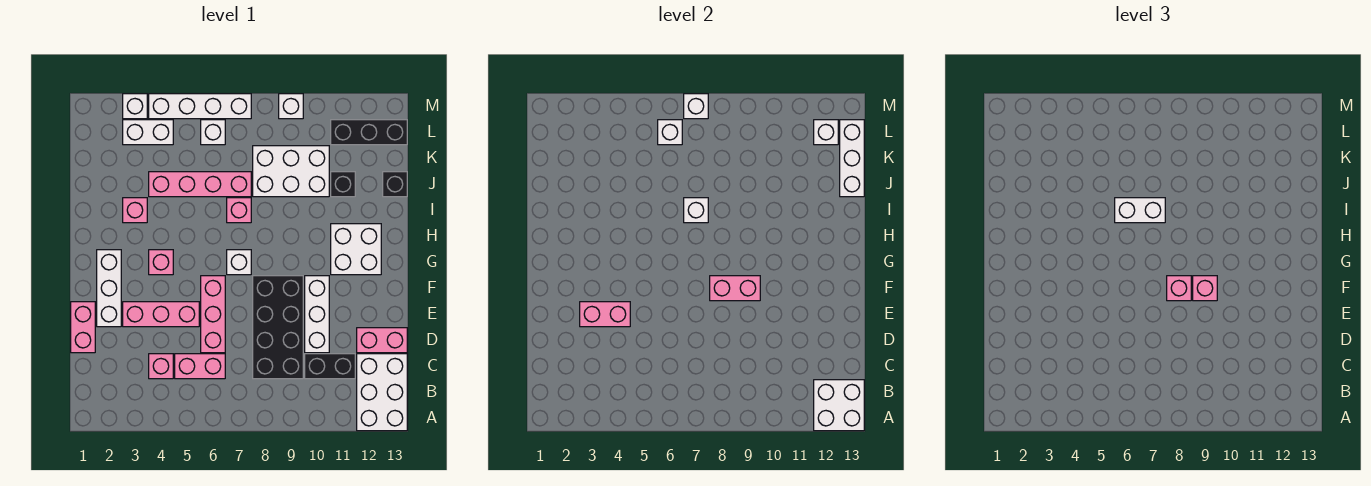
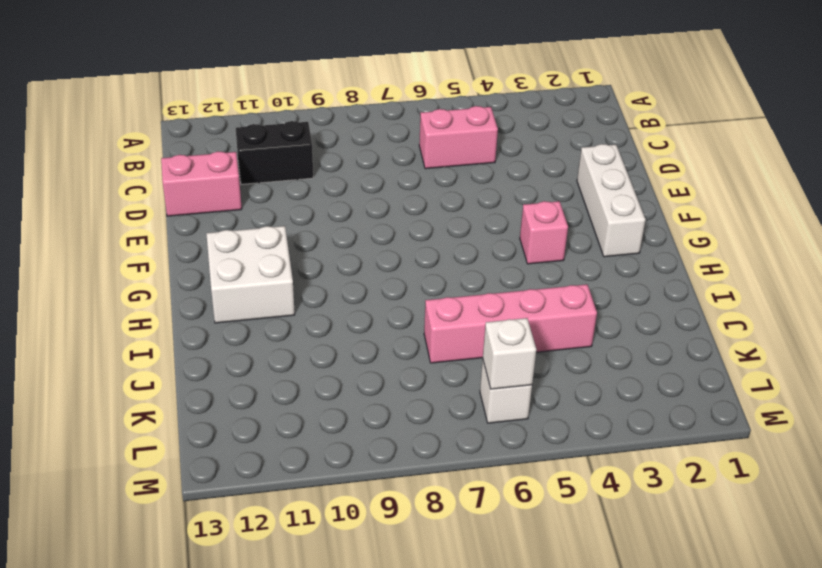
none -> white brick A12:C13 level 1
none -> pink brick C4 level 1
none -> black brick C8:F9 level 1
none -> pink brick D1:E1 level 1

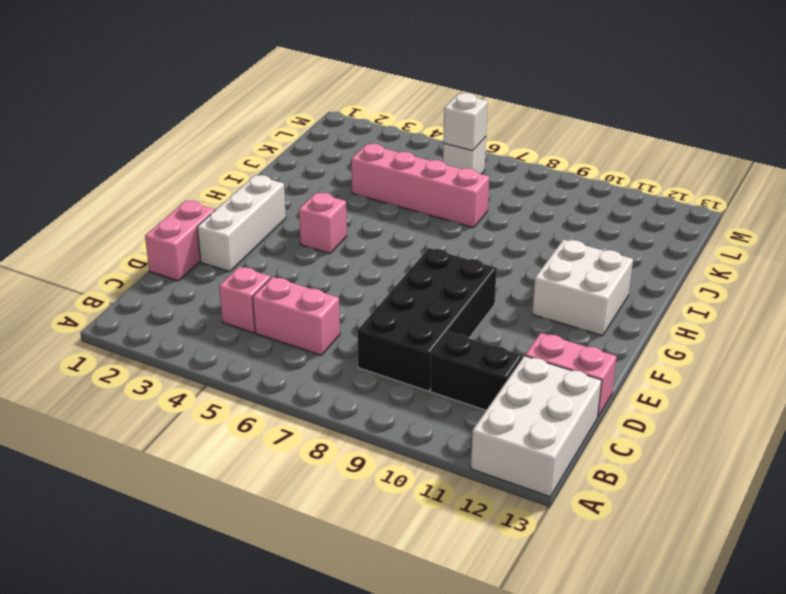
none -> pink brick D6:F6 level 1
none -> white brick D10:F10 level 1
none -> pink brick E3:E5 level 1
none -> white brick G7 level 1

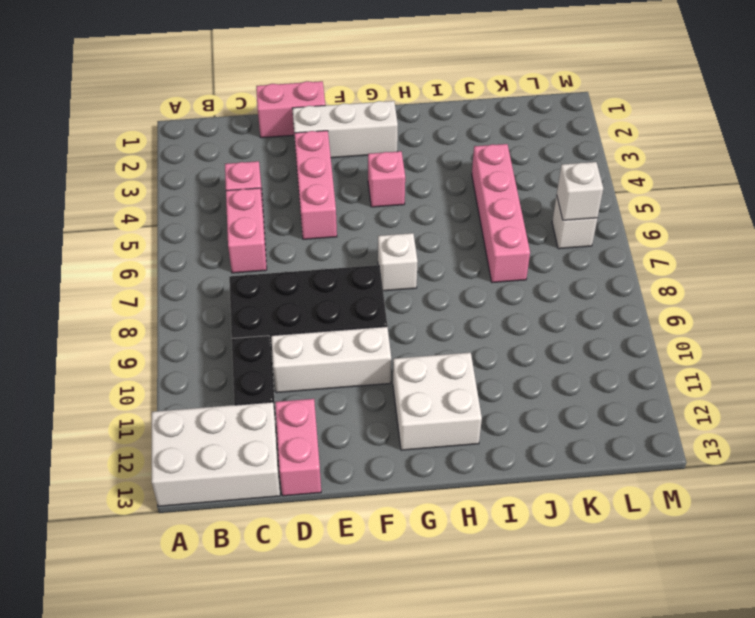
none -> pink brick D6:F6 level 1
none -> pink brick I3 level 1
none -> pink brick I7 level 1
none -> white brick J8:K10 level 1

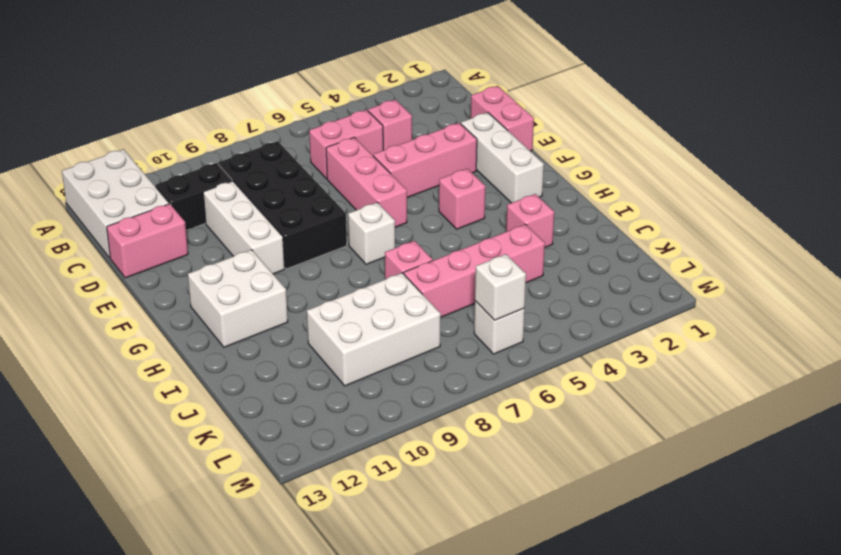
none -> black brick J11 level 1
none -> black brick J13 level 1
none -> white brick L3:L4 level 1
none -> black brick L11:L13 level 1

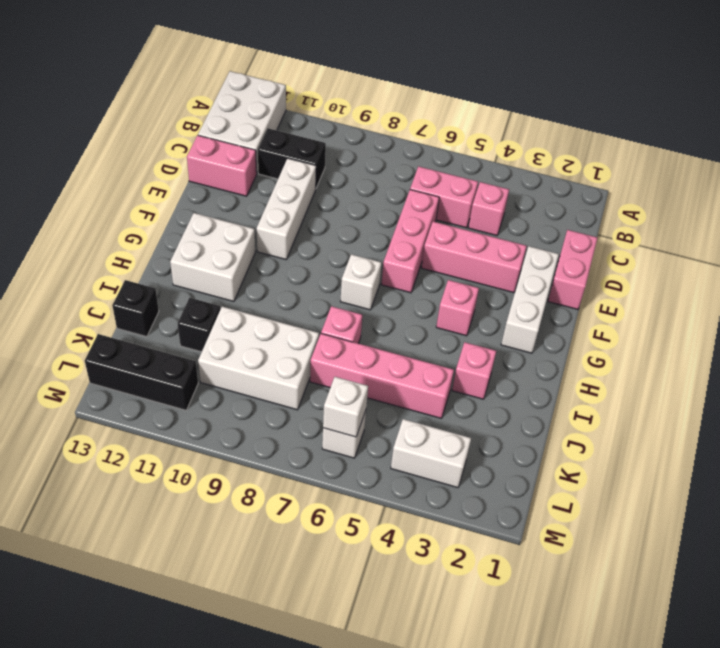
none -> black brick C8:F9 level 1
none -> white brick M3 level 1
none -> white brick M4:M7 level 1
none -> white brick M9 level 1

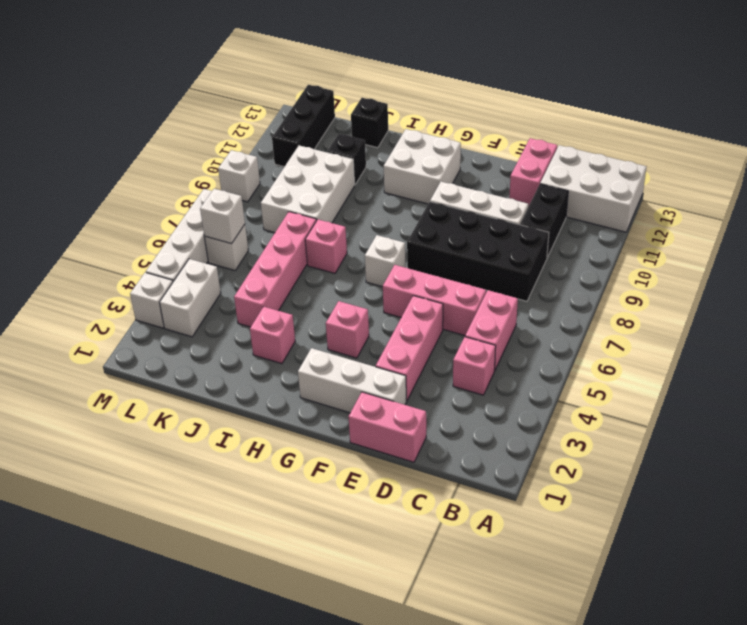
none -> white brick A12:B13 level 2
none -> pink brick E3:E4 level 2
none -> pink brick F8:F9 level 2
none -> white brick I7 level 2

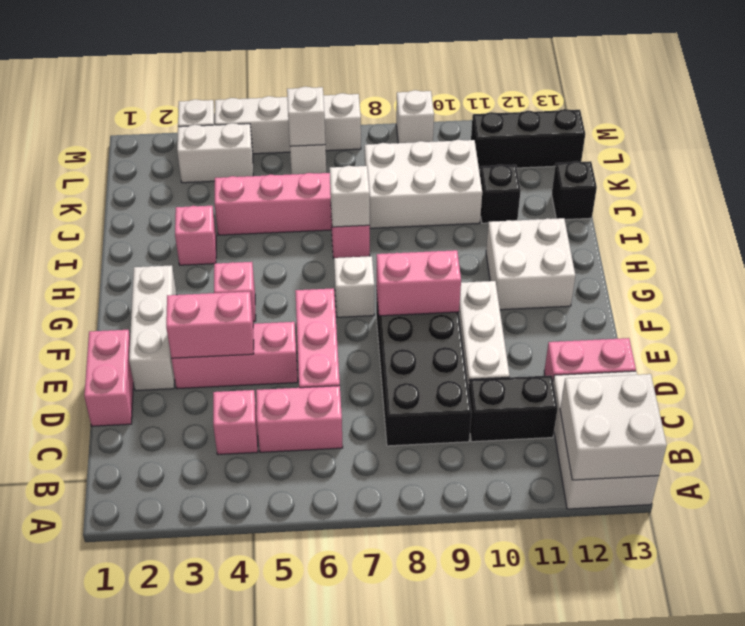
none -> white brick J13:L13 level 2
none -> white brick L12 level 2
none -> white brick M7 level 2
none -> pink brick F8 level 3

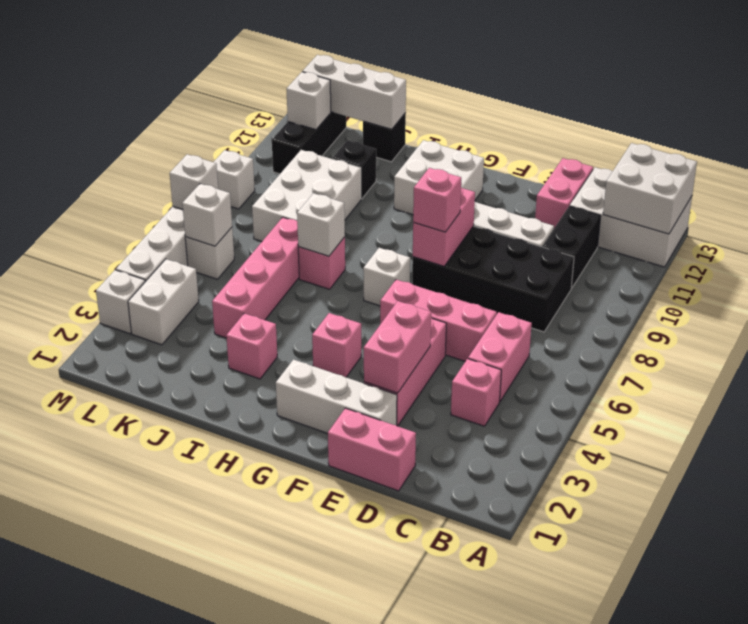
none -> pink brick F9 level 3
none -> white brick I6:I7 level 3

